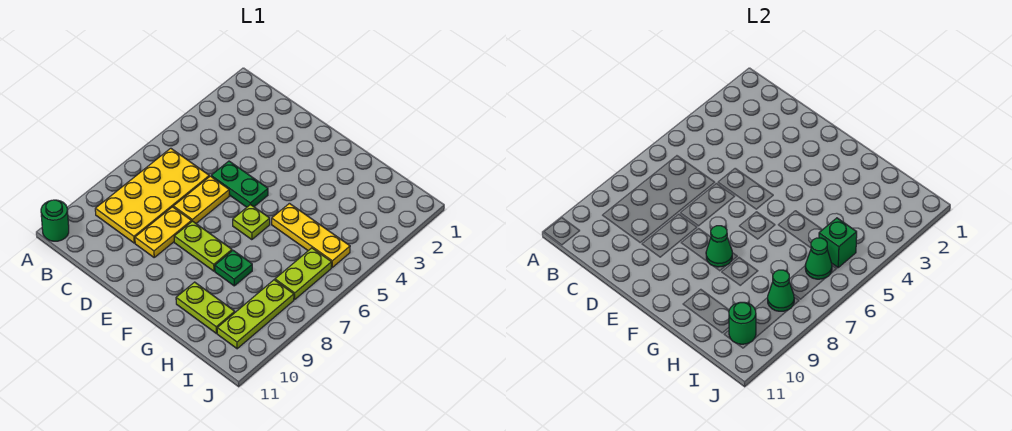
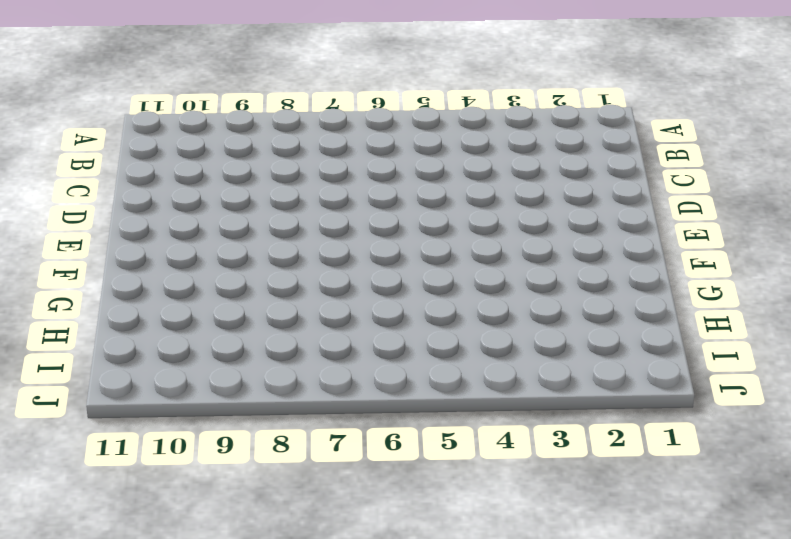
none -> green round brick A11 level 1
none -> yellow plate B6:C9 level 1
none -> green plate D5:E5 level 1

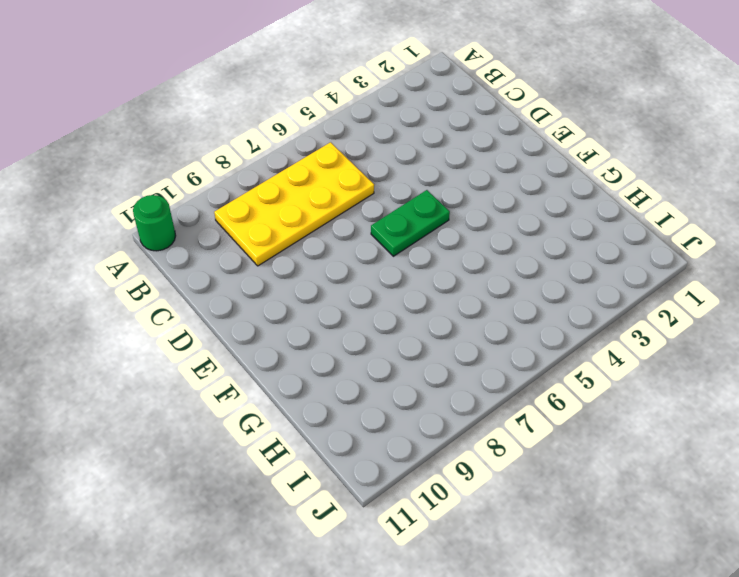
green plate E5:E6 level 1 -> green plate D5:E5 level 1
none -> yellow plate D6:D7 level 1
none -> yellow plate D8:D9 level 1
none -> lime plate E8:F8 level 1

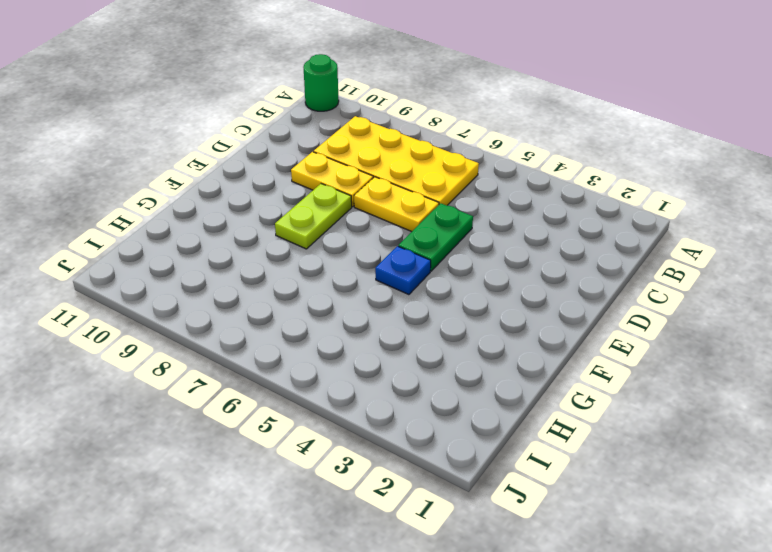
blue plate F5 level 1 -> none
none -> lime plate F6 level 1
none -> yellow plate G5:I5 level 1
none -> green plate G8 level 1

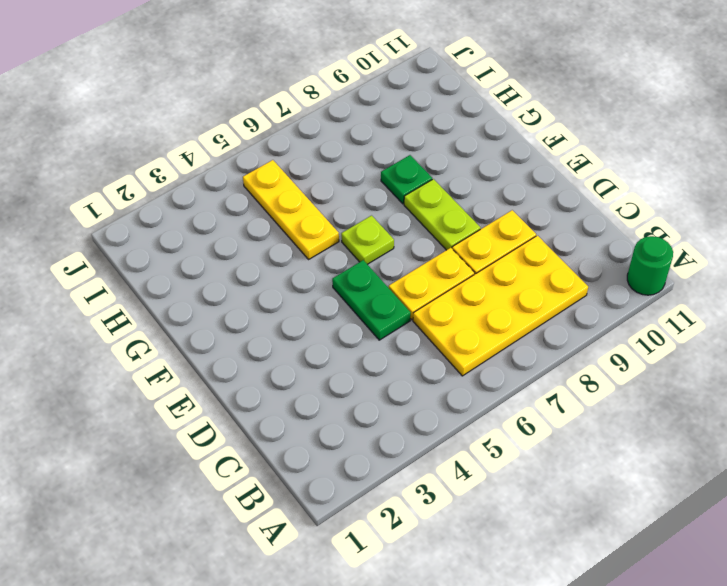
none -> lime plate G10:H10 level 1
none -> lime plate I6:I7 level 1
none -> lime plate I8:I10 level 1

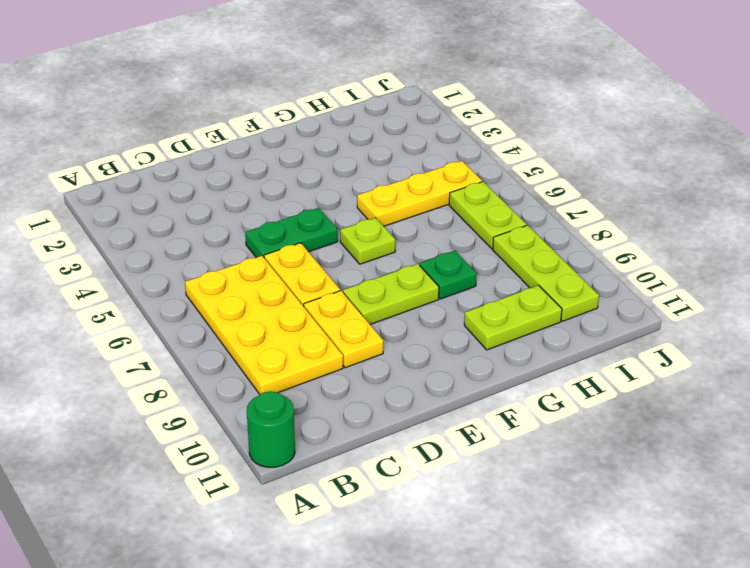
none -> green cone F8 level 2
none -> green brick I5 level 2
none -> green cone I6 level 2

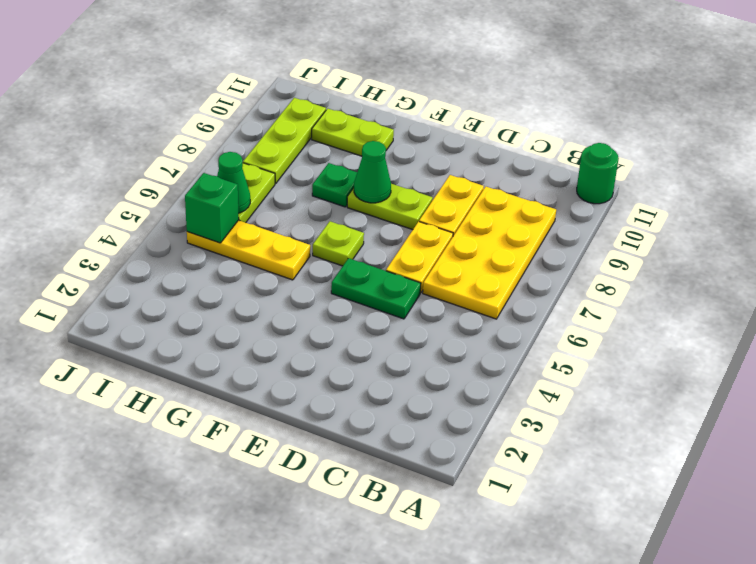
none -> green cone I8 level 2
none -> green round brick I10 level 2

